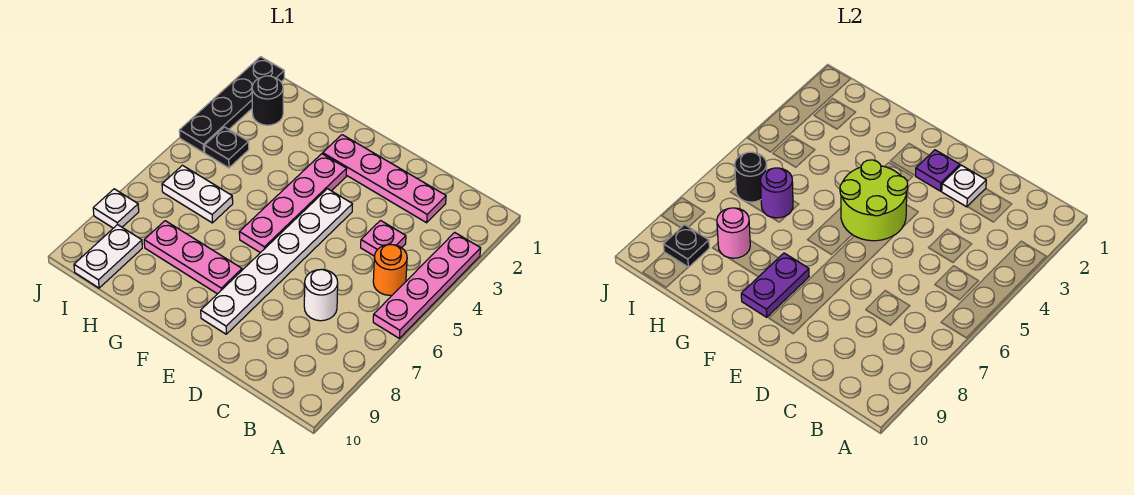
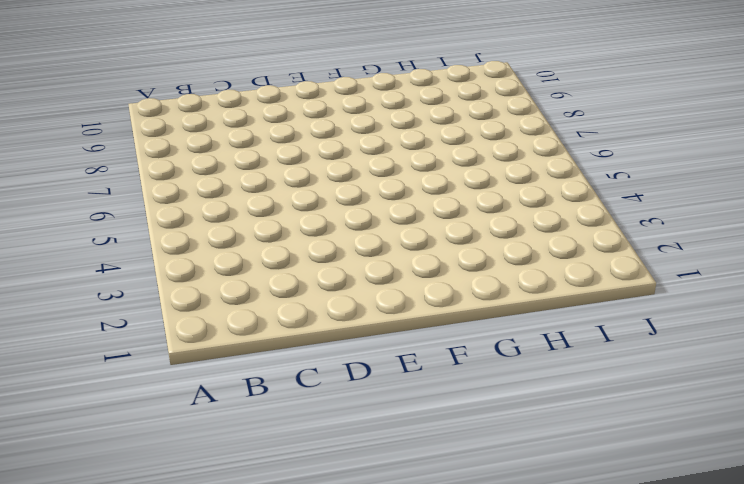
none -> pink plate A3:A6 level 1
none -> orange round brick B5 level 1
none -> pink plate C2:F2 level 1

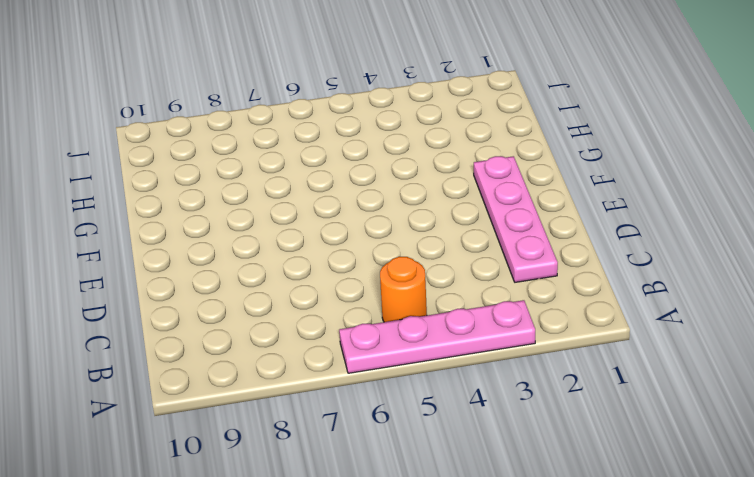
none -> pink plate C4 level 1
none -> white round brick C7 level 1
none -> white plate E4:E9 level 1

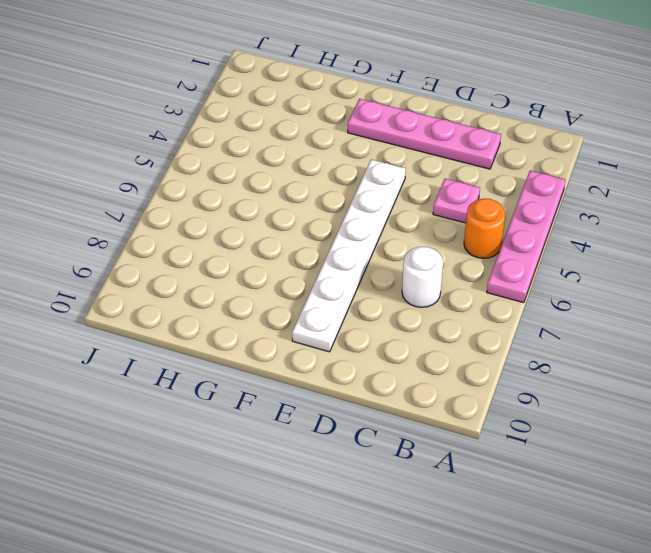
none -> pink plate F3:F6 level 1
none -> pink plate F8:H8 level 1
none -> white plate H6:I6 level 1

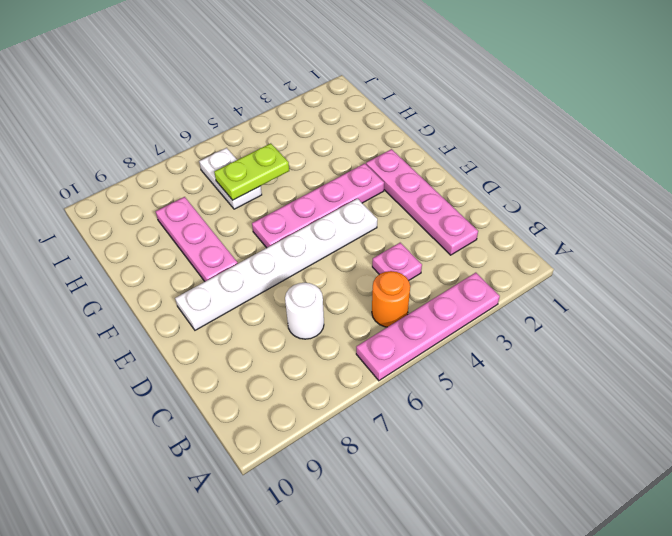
lime plate H5:H6 level 2 -> purple round brick H6 level 2
none -> black round brick I2 level 1
none -> black plate I4 level 1
none -> white plate I9:I10 level 1

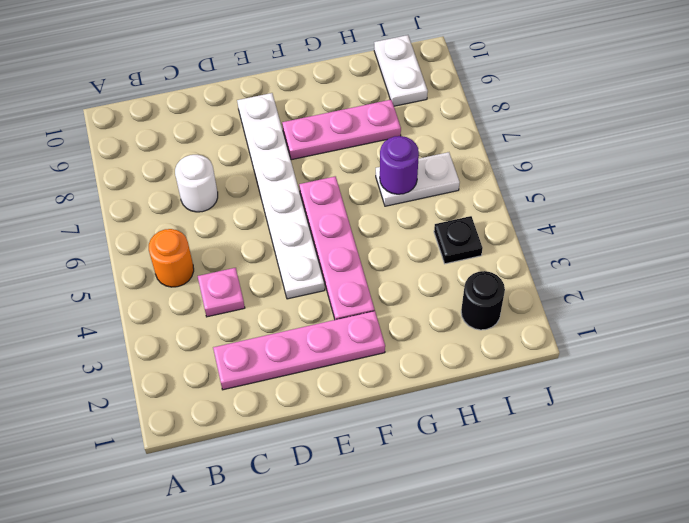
none -> pink plate A3:A6 level 1
none -> black plate J1:J4 level 1
none -> white plate J8 level 1

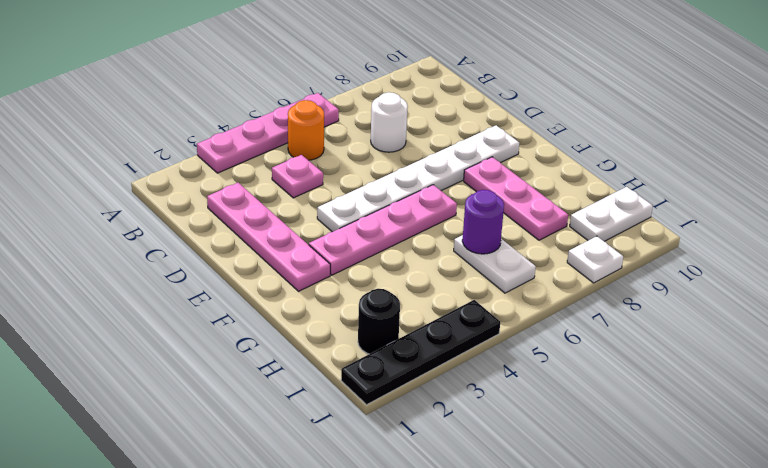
none -> black plate I4 level 1
none -> white plate D2 level 2
none -> purple plate E2 level 2

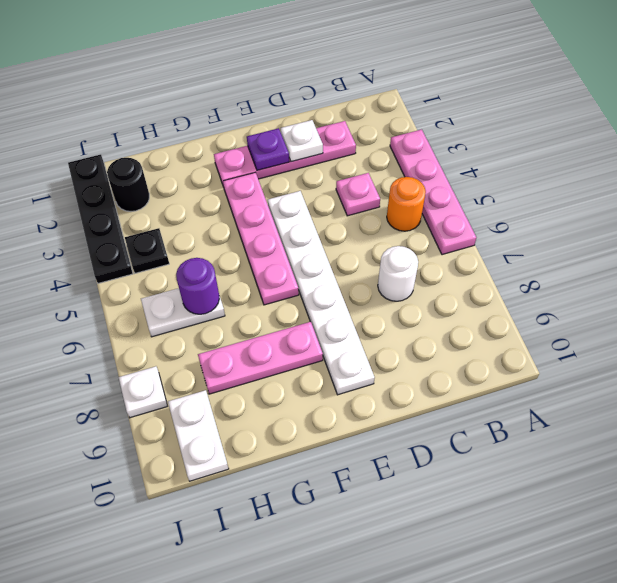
none -> lime round brick E4:F5 level 2
none -> purple plate F8:F9 level 2
none -> pink round brick H8 level 2

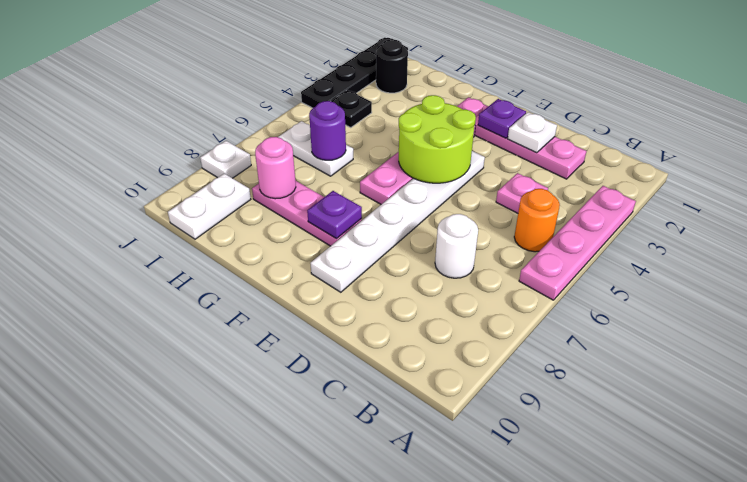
purple plate F8 level 2 -> purple plate F8:F9 level 2
none -> black round brick I6 level 2
none -> black plate I9 level 2

